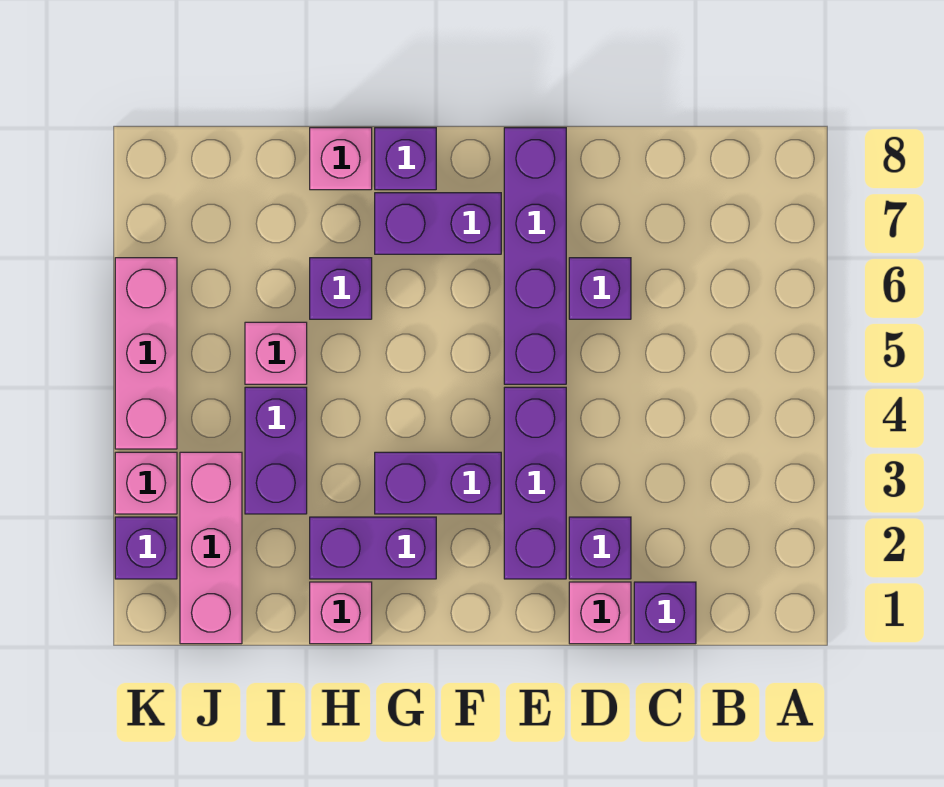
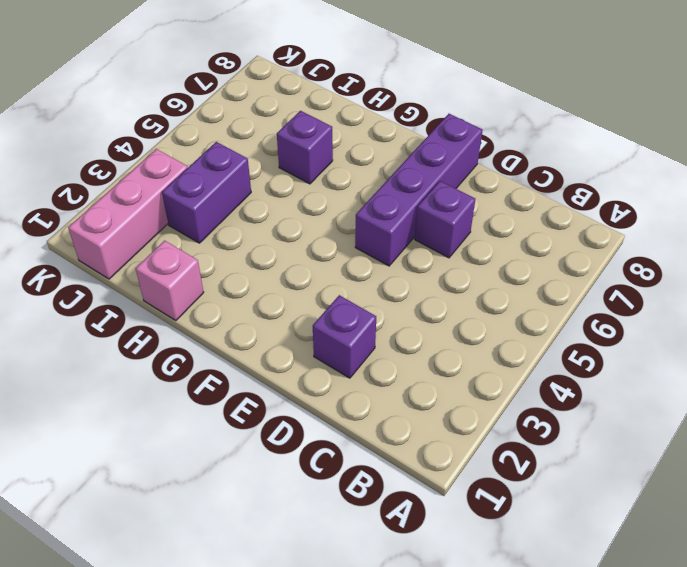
none -> purple brick C1 level 1
none -> pink brick D1 level 1
none -> purple brick E2:E4 level 1

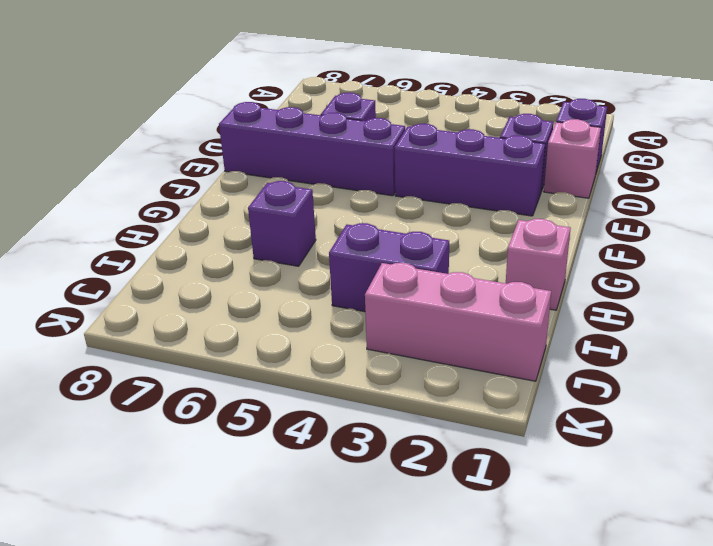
none -> purple brick F3:G3 level 1
none -> purple brick F7:G7 level 1
none -> purple brick G2:H2 level 1

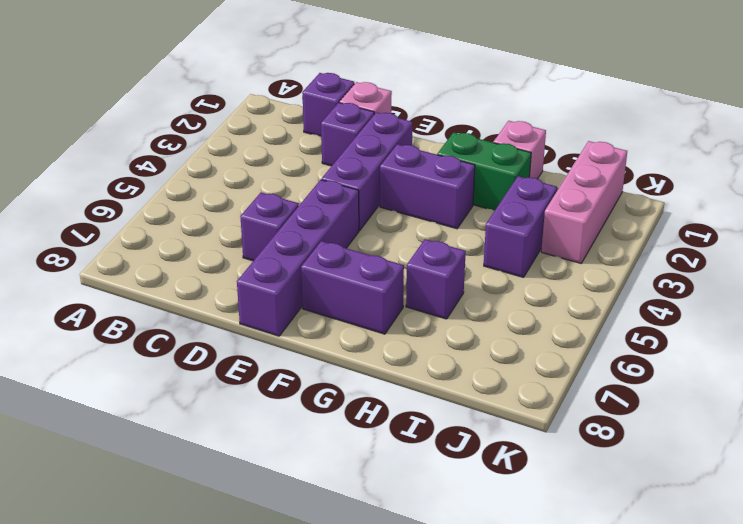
green brick G2:H2 level 1 -> purple brick G2:H2 level 1
none -> purple brick G8 level 1
none -> pink brick H8 level 1
none -> pink brick I5 level 1

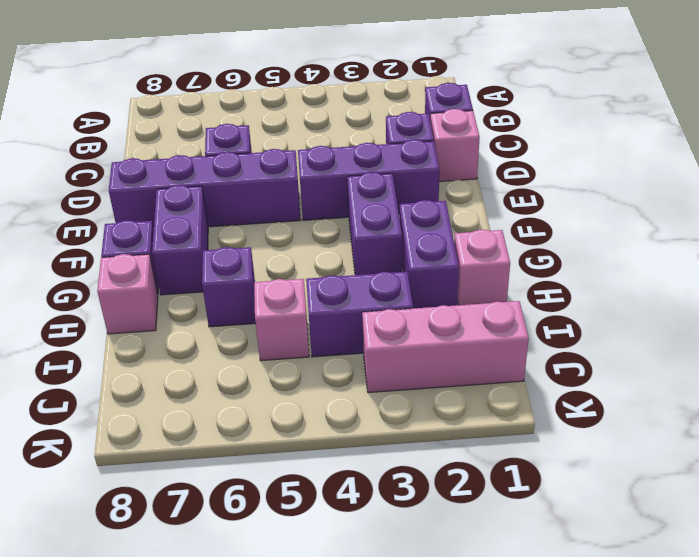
none -> purple brick K2 level 1
none -> pink brick K3 level 1
none -> pink brick K4:K6 level 1

